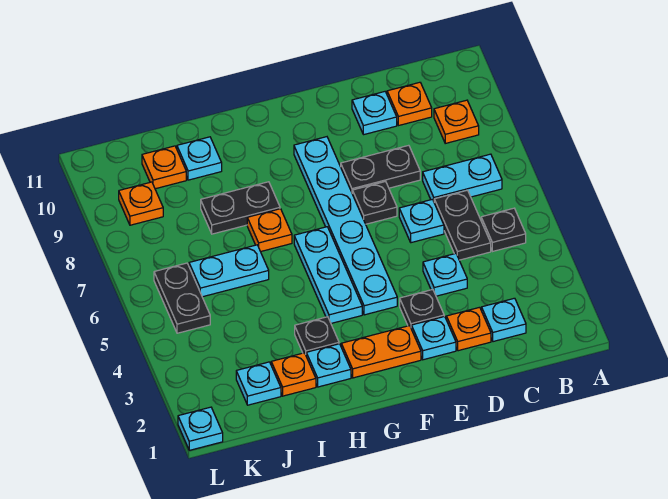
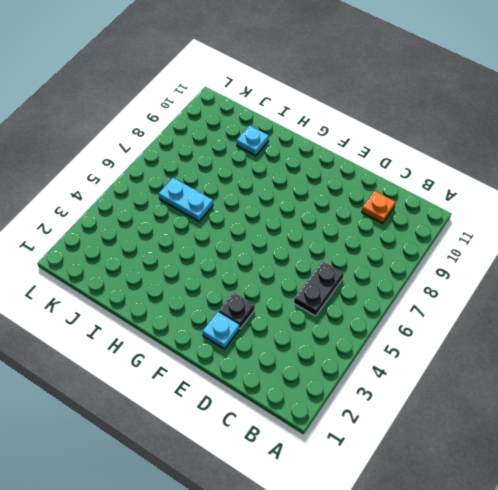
none -> black plate B5 level 1
none -> cyan plate B7:C7 level 1
none -> orange plate B9 level 1

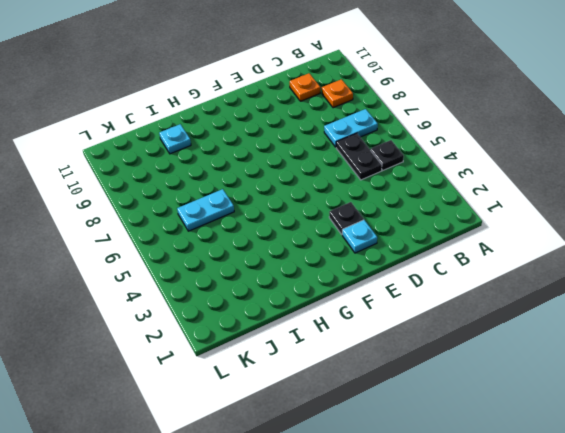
none -> cyan plate C2 level 1
none -> orange plate D2 level 1
none -> cyan plate D4 level 1

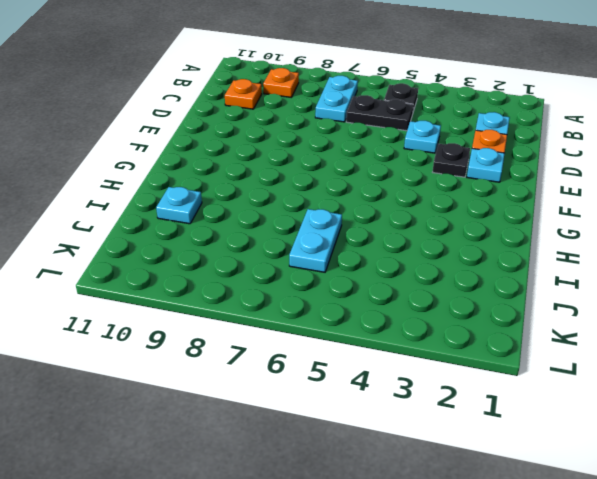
none -> cyan plate D6 level 1
none -> black plate D8:E8 level 1
none -> cyan plate D10 level 1

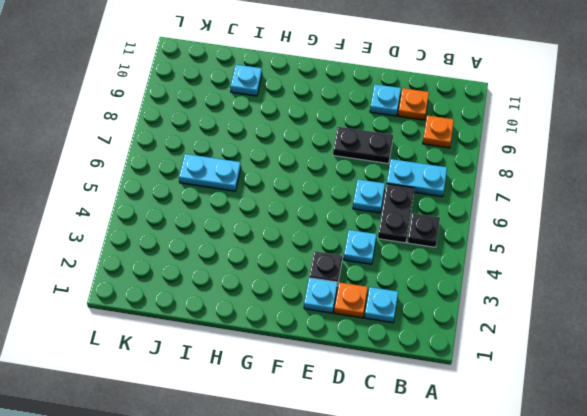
none -> black plate E7 level 1
none -> orange plate F2:G2 level 1
none -> cyan plate F4:F9 level 1

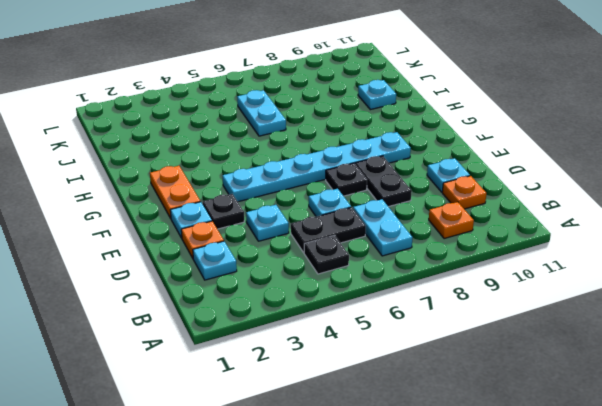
none -> cyan plate G4:G6 level 1
none -> cyan plate H2 level 1
none -> black plate H3 level 1

